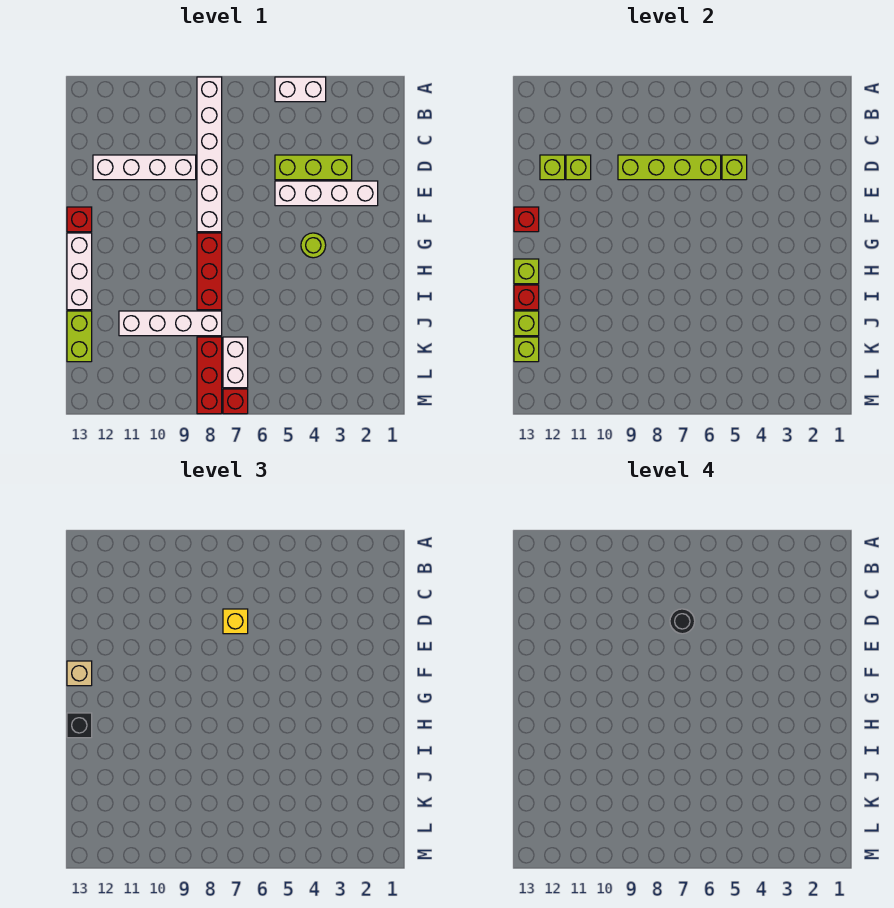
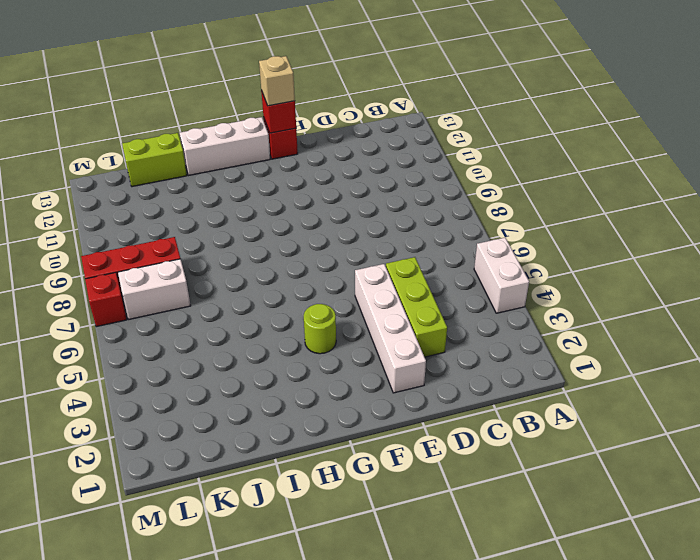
none -> white brick A8:F8 level 1
none -> white brick D9:D12 level 1
none -> red brick G8:I8 level 1

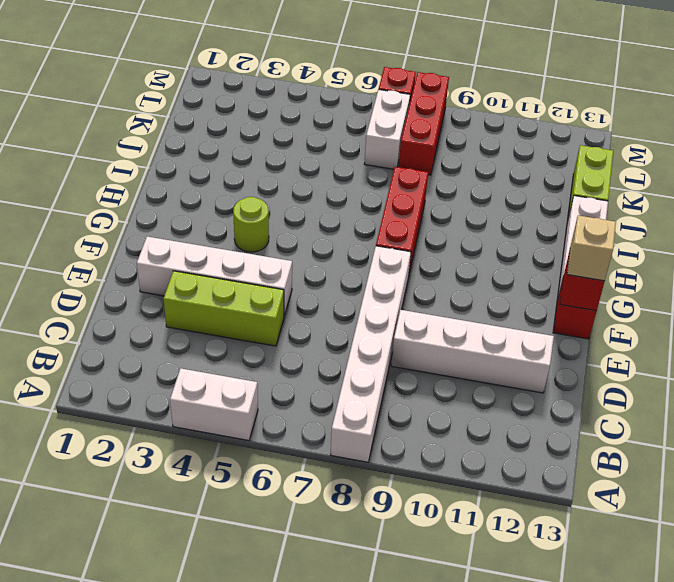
none -> white brick J8:J11 level 1
none -> lime brick D5 level 2
none -> lime brick D6:D9 level 2

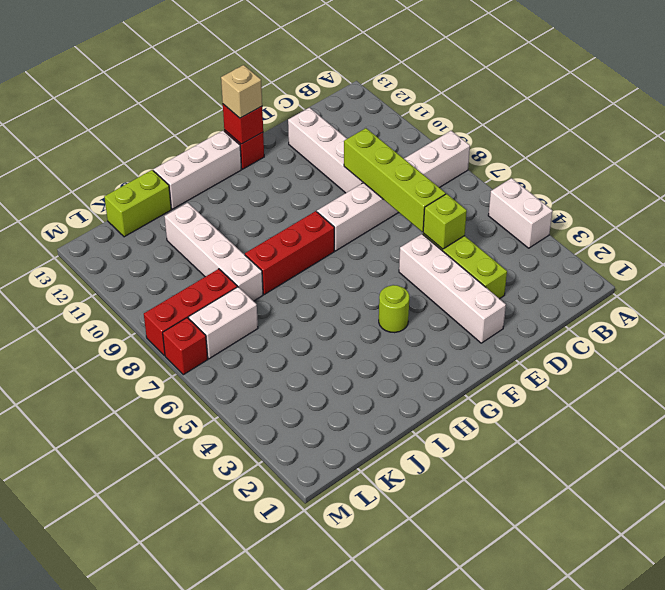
none -> lime brick D11 level 2
none -> lime brick D12 level 2
none -> lime brick H13 level 2

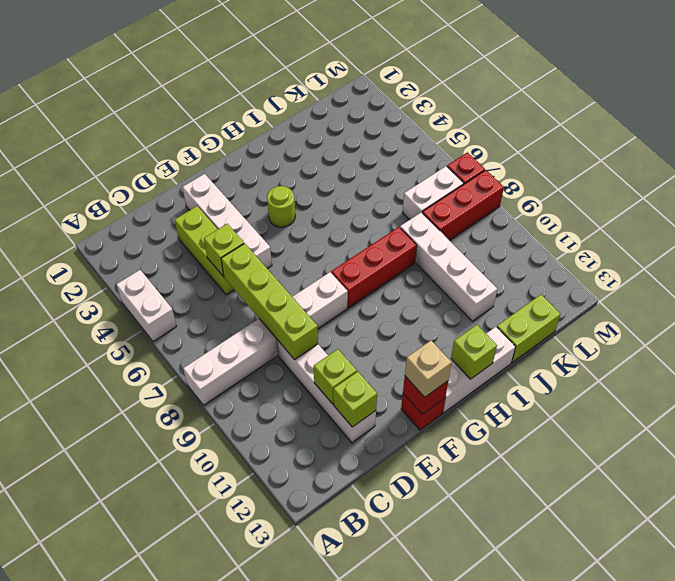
none -> red brick I13 level 2
none -> lime brick J13 level 2
none -> lime brick K13 level 2

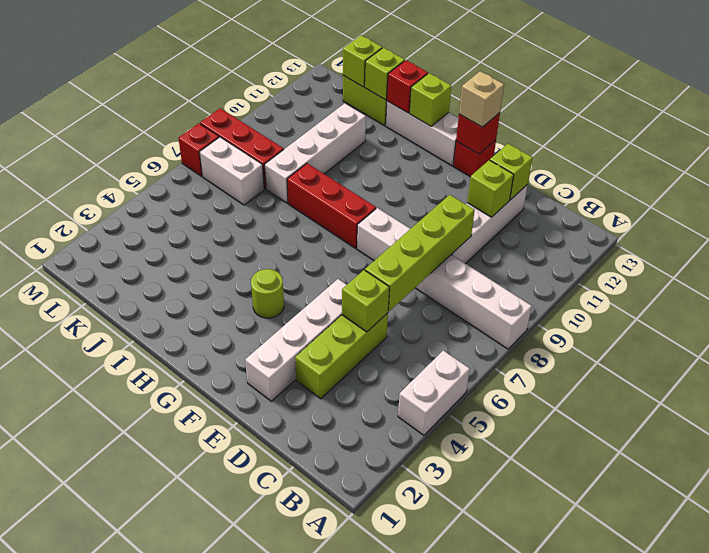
none -> yellow brick D7 level 3
none -> black brick H13 level 3
none -> black round brick D7 level 4

